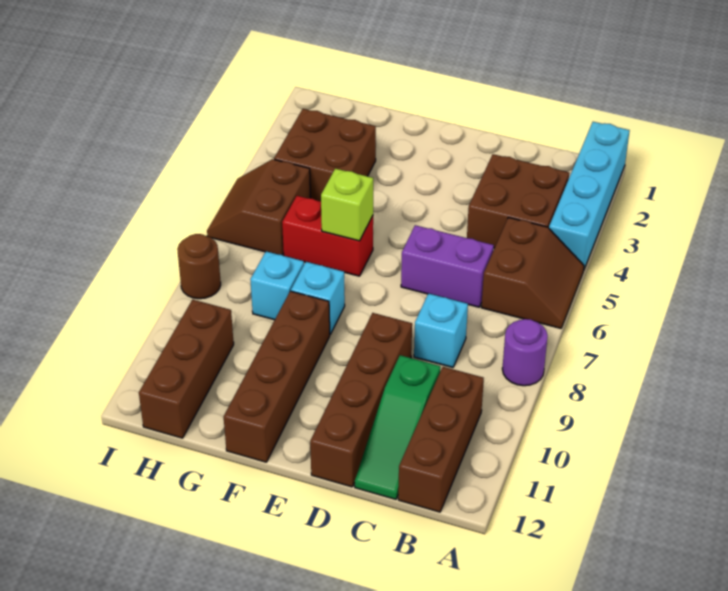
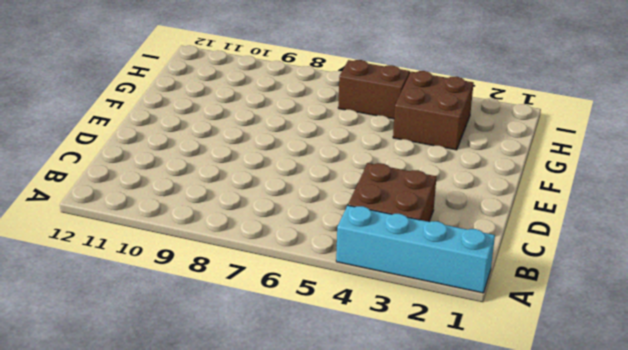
none -> brown slope A5:B6 level 1 top B
none -> purple round brick A8 level 1
none -> brown brick B10:B12 level 1

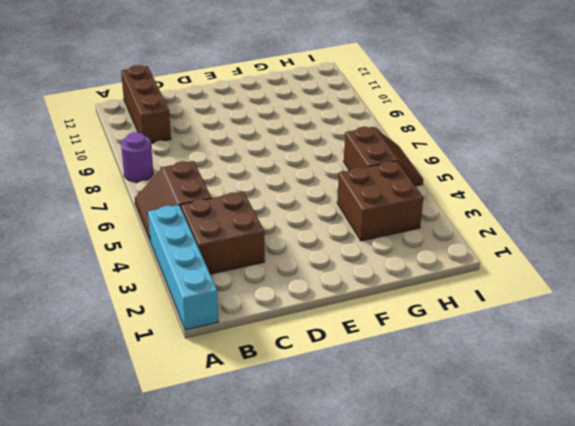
none -> purple brick C6:D6 level 1
none -> cyan brick C8 level 1
none -> green slope C10:C12 level 1 top 10

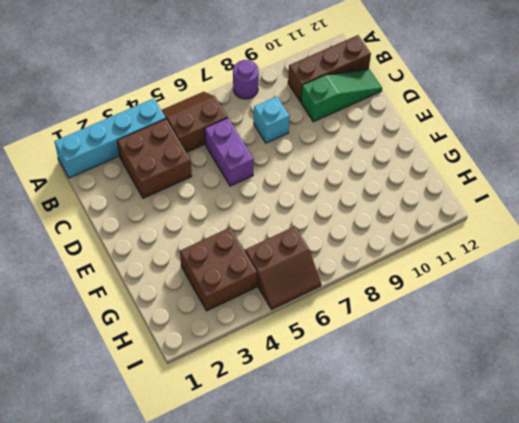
none -> brown brick D9:D12 level 1
none -> red brick F6:G6 level 1
none -> cyan brick F8 level 1

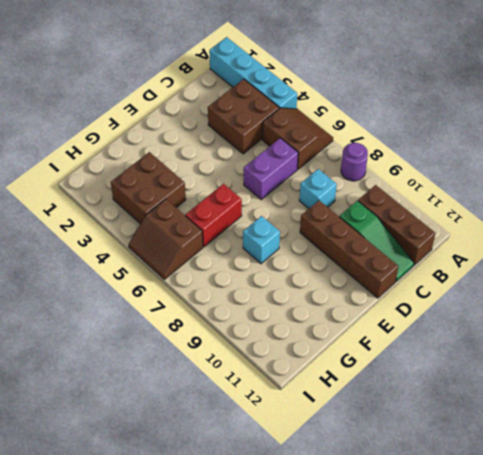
none -> brown brick F9:F12 level 1
none -> cyan brick G8 level 1
none -> brown brick H10:H12 level 1

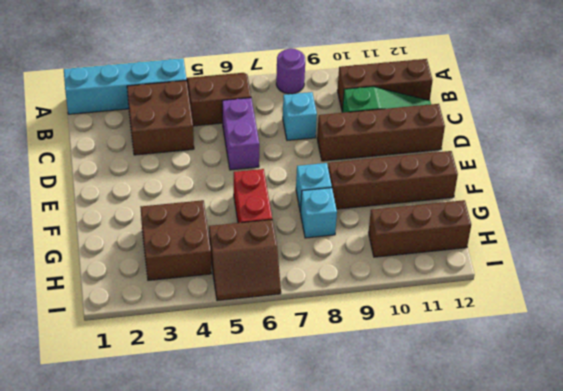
none -> brown round brick I8 level 1
none -> lime brick F6 level 2

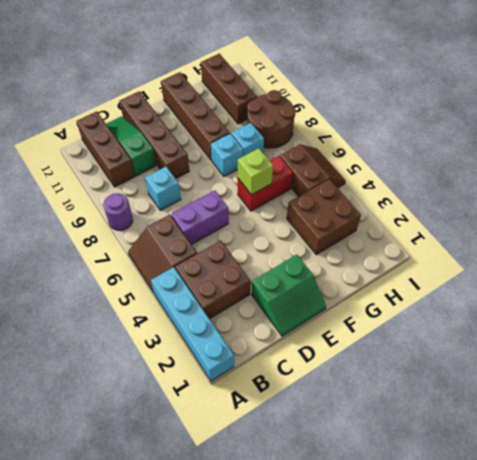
green slope D1:E2 level 1 top 2 -> none
brown round brick H8:I9 level 1 -> brown round brick I8 level 1

